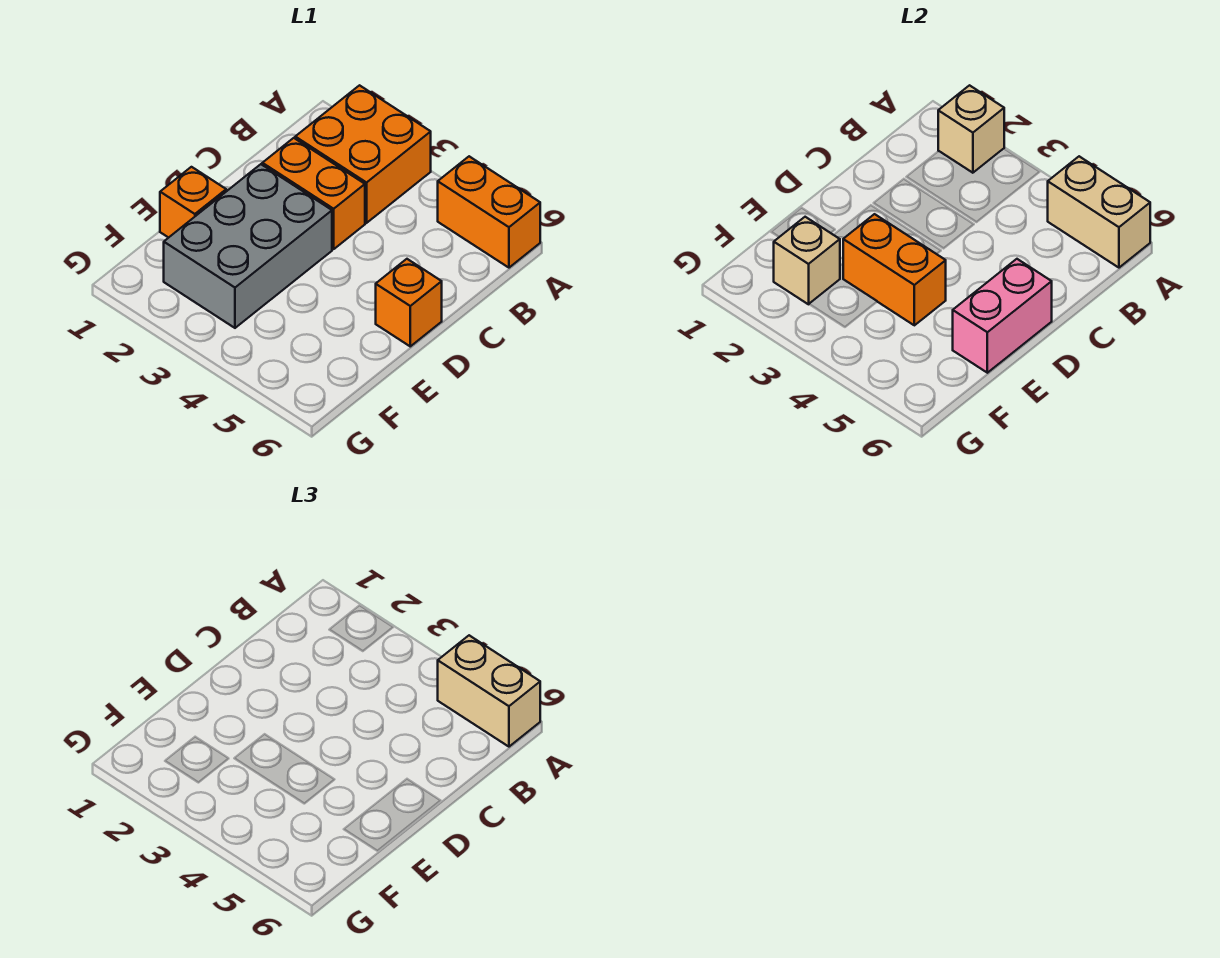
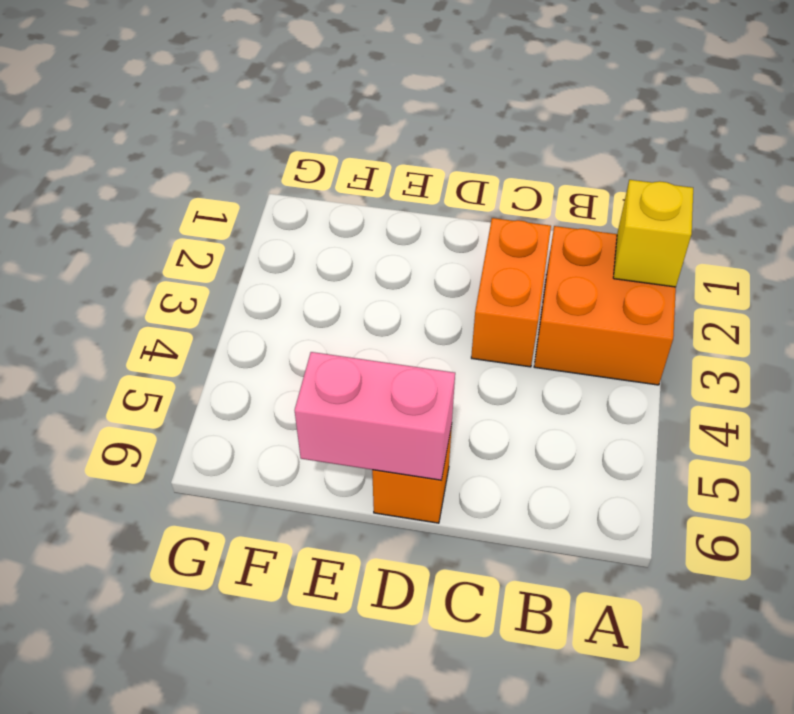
yellow brick A2 level 2 -> tan brick A2 level 2
none -> orange brick A5:A6 level 1
none -> grey brick D2:F3 level 1
none -> orange brick E1 level 1

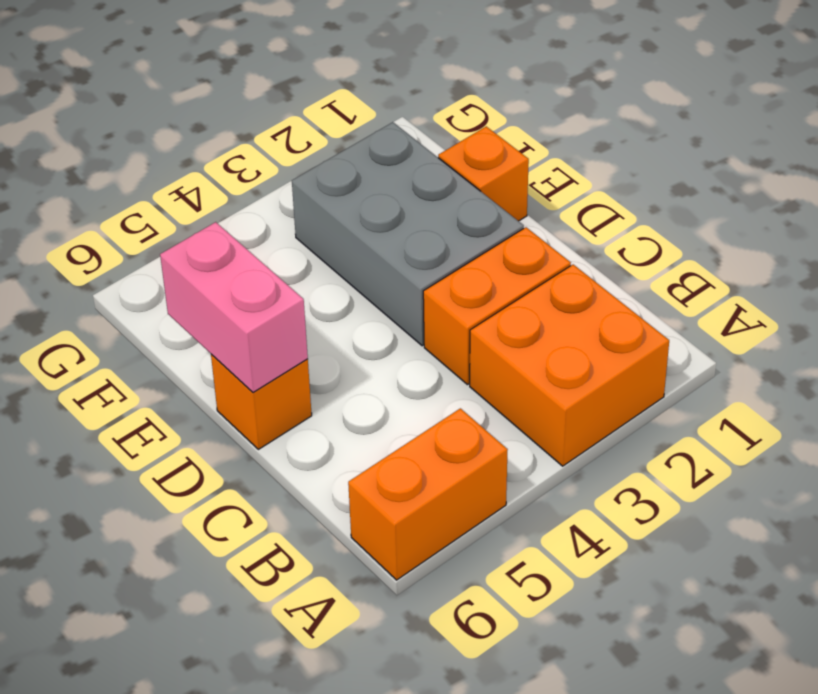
none -> tan brick A2 level 2
none -> tan brick A5:A6 level 2
none -> orange brick E3:E4 level 2

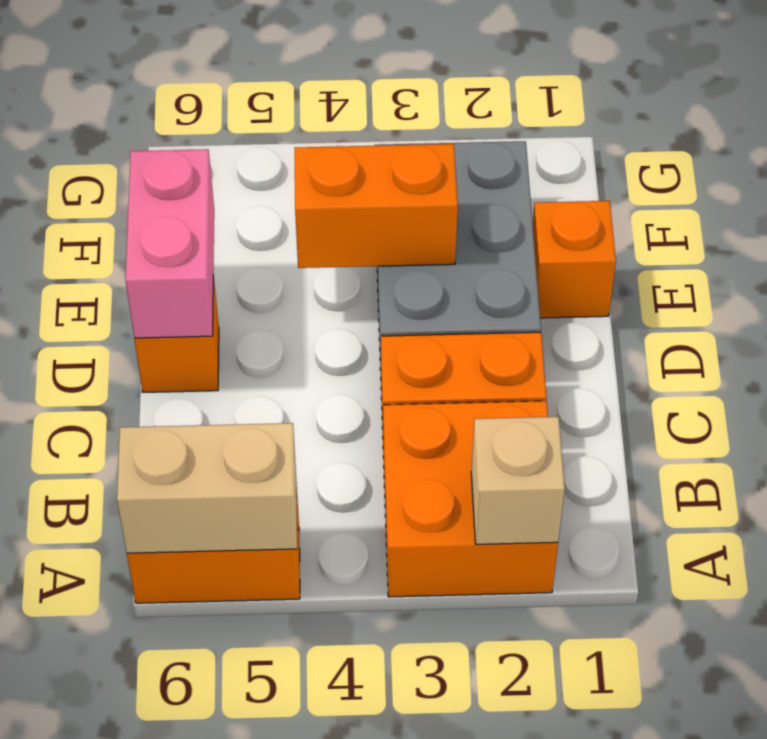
none -> tan brick F2 level 2
none -> tan brick A5:A6 level 3

